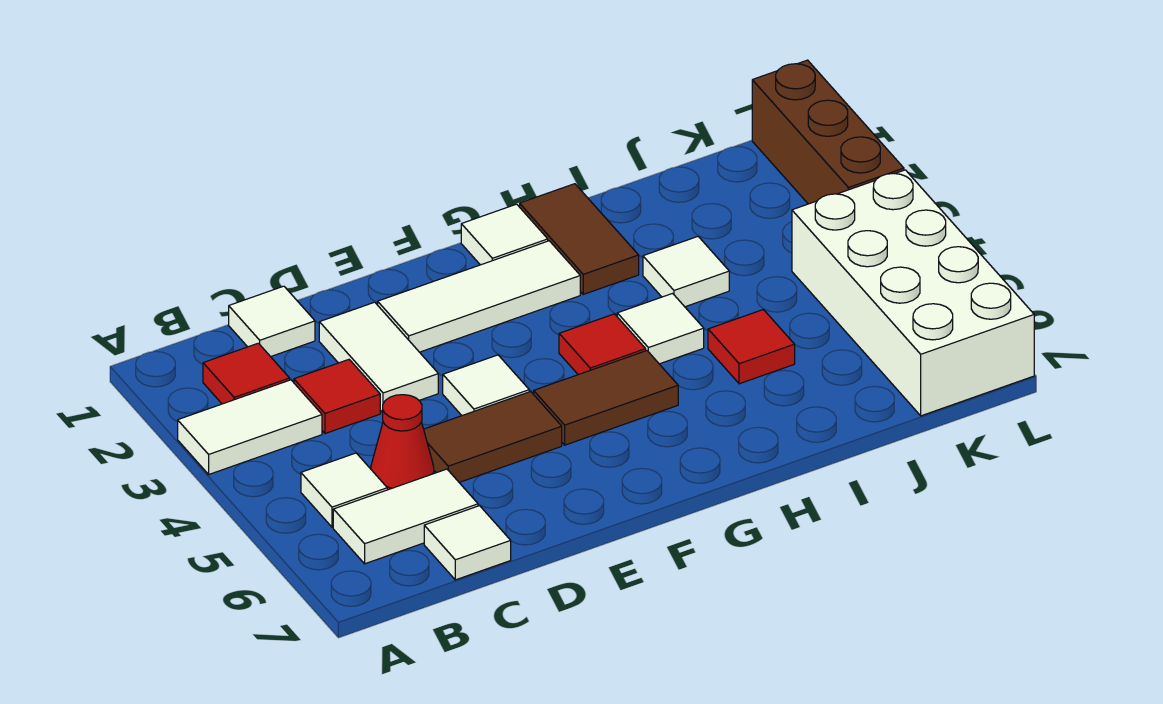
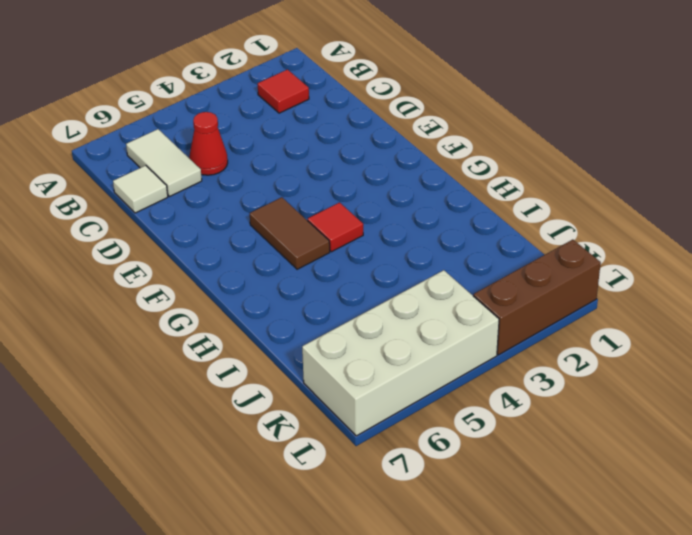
none -> white tile A3:B3 level 1
none -> white tile B5 level 1
none -> white tile C1 level 1

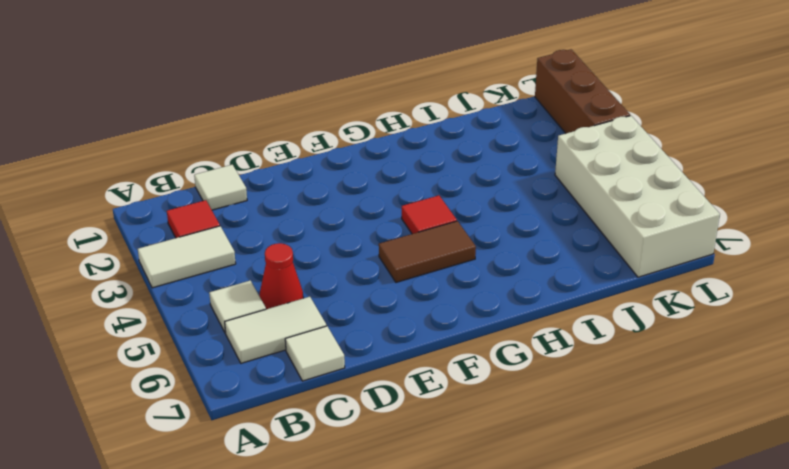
none -> red tile C3 level 1
none -> white tile D2:D3 level 1
none -> brown tile D5:E5 level 1

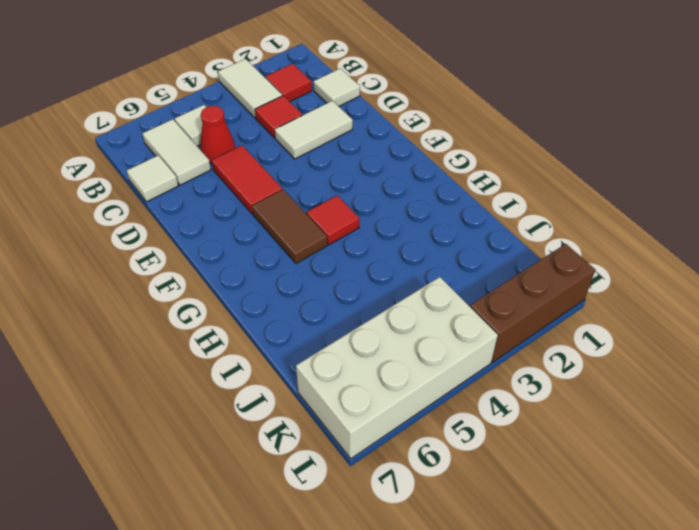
red tile D5:E5 level 1 -> brown tile D5:E5 level 1
none -> white tile E2:G2 level 1
none -> white tile E4 level 1
none -> white tile G1 level 1

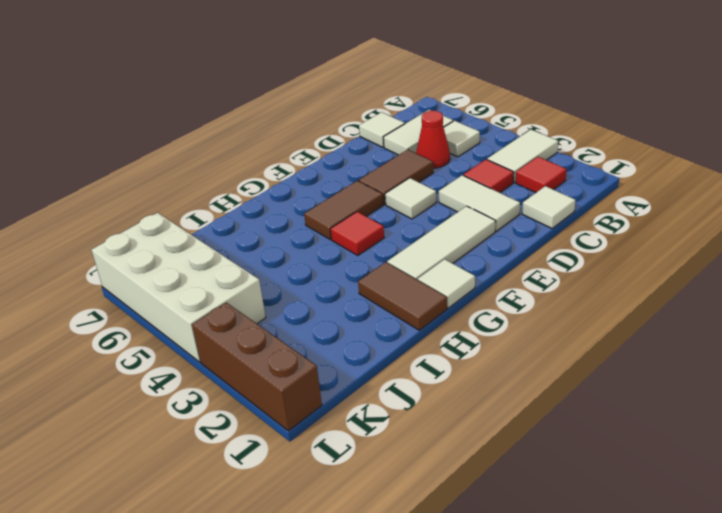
none -> white tile H4 level 1
none -> white tile I3 level 1
none -> red tile I5 level 1

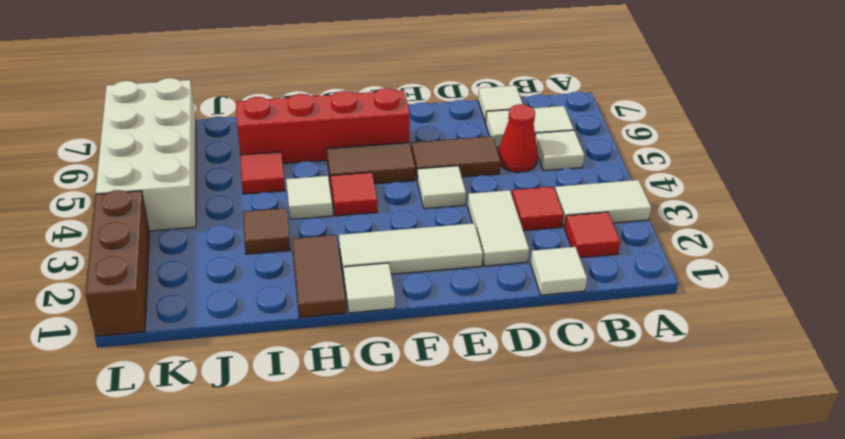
red brick F6:I6 level 1 -> none
brown tile I3 level 1 -> white tile I3 level 1

